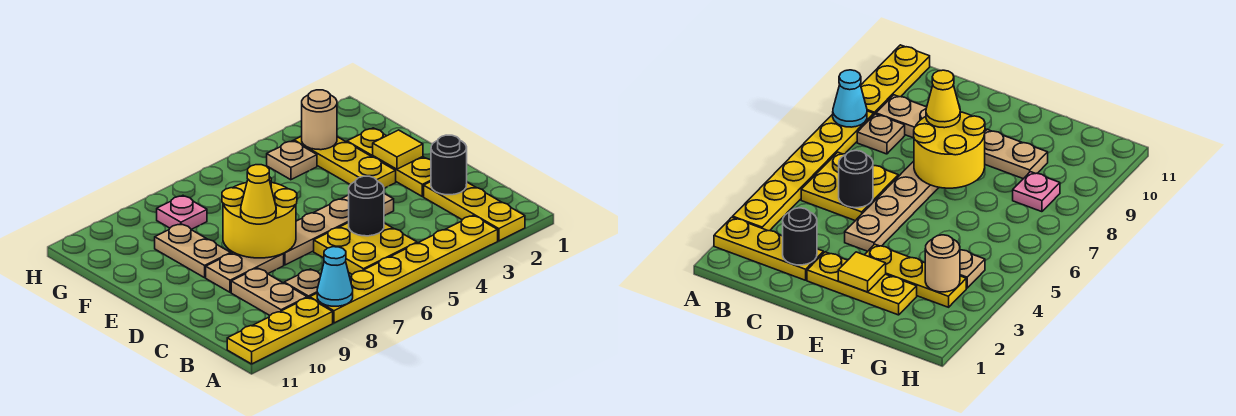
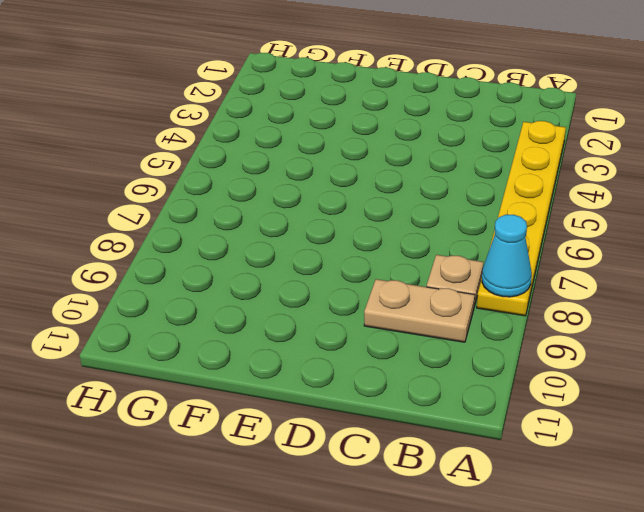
none -> yellow plate A2:C2 level 1
none -> yellow plate A9:A11 level 1
none -> yellow plate B5:C6 level 1

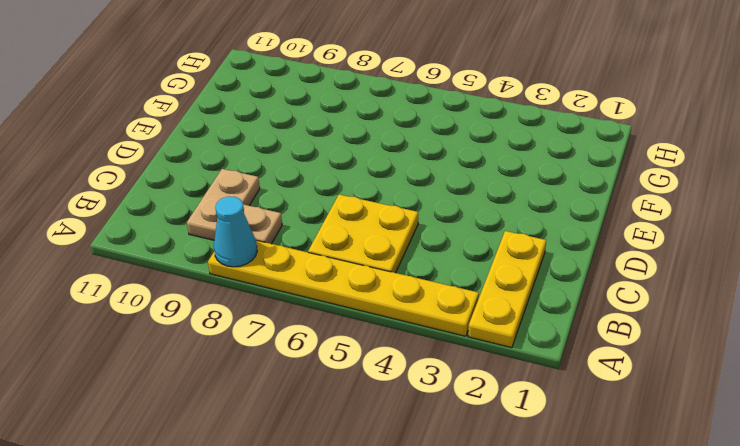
none -> yellow plate A9:A11 level 1
none -> yellow plate D2:F2 level 1
none -> tan plate D4:D7 level 1

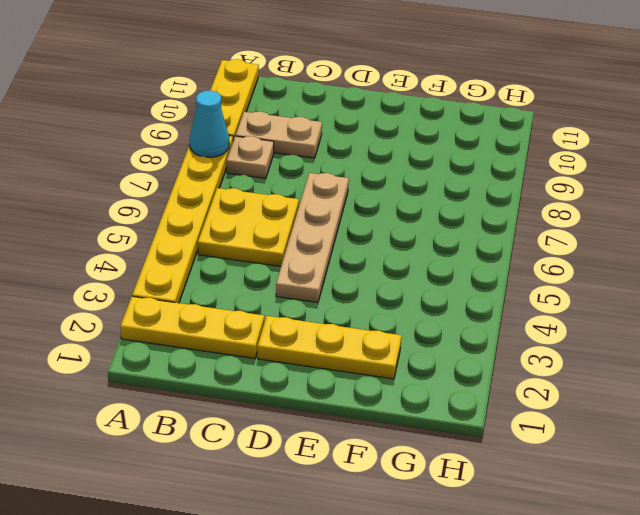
none -> tan plate D8:D9 level 1
none -> yellow plate E3:G3 level 1
none -> tan plate E9:F9 level 1

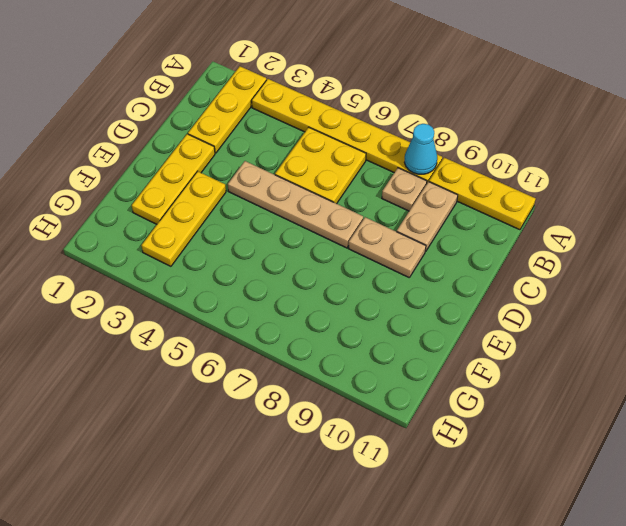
none -> tan plate E9:F9 level 1
none -> tan plate G4 level 1
none -> pink plate G8 level 1

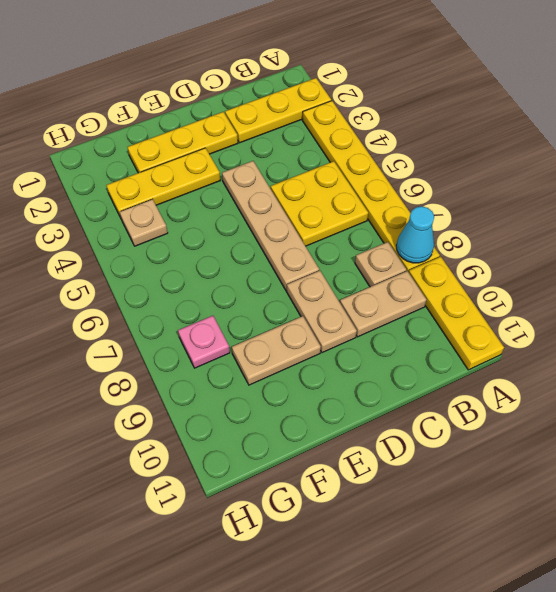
none -> black round brick C2 level 2
none -> black round brick C5 level 2
none -> yellow round brick D7:E8 level 2

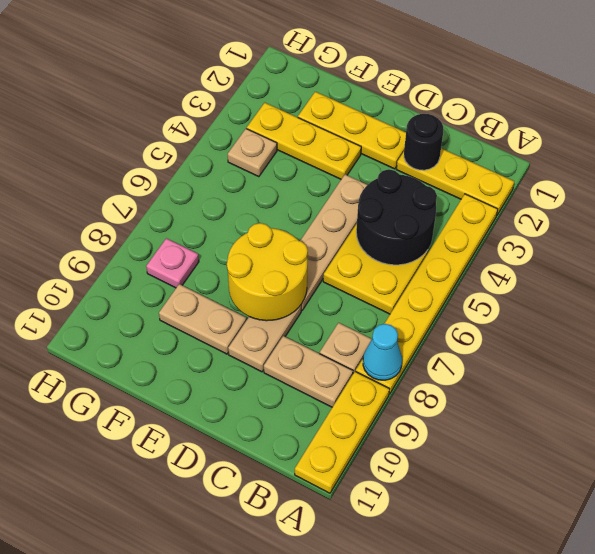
black round brick B4:C5 level 2 -> black round brick C5 level 2
none -> yellow tile E2 level 2
none -> tan round brick G3 level 2
none -> yellow cone D8 level 3

